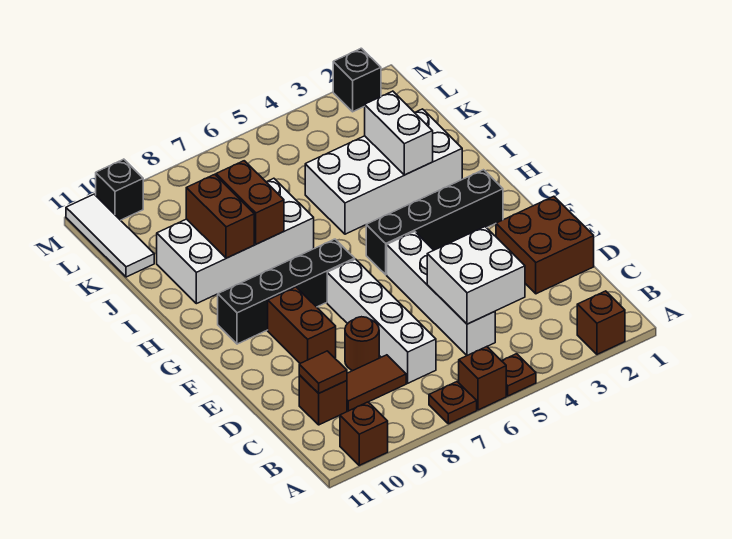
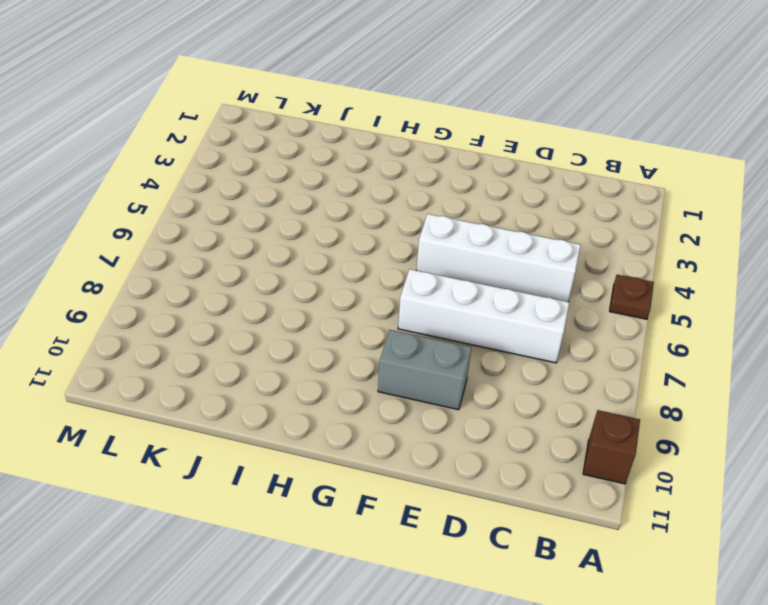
grey brick E9:F9 level 1 -> brown brick E9:F9 level 1
none -> brown brick A2 level 1
none -> brown brick A6 level 1
none -> brown plate A7 level 1

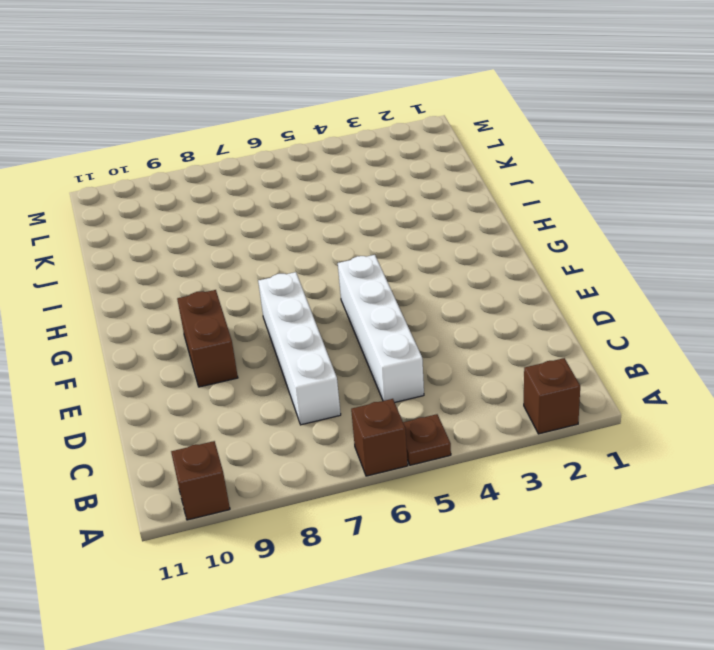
none -> brown plate A7 level 1
none -> brown tile C8:C9 level 1
none -> brown brick C10 level 1

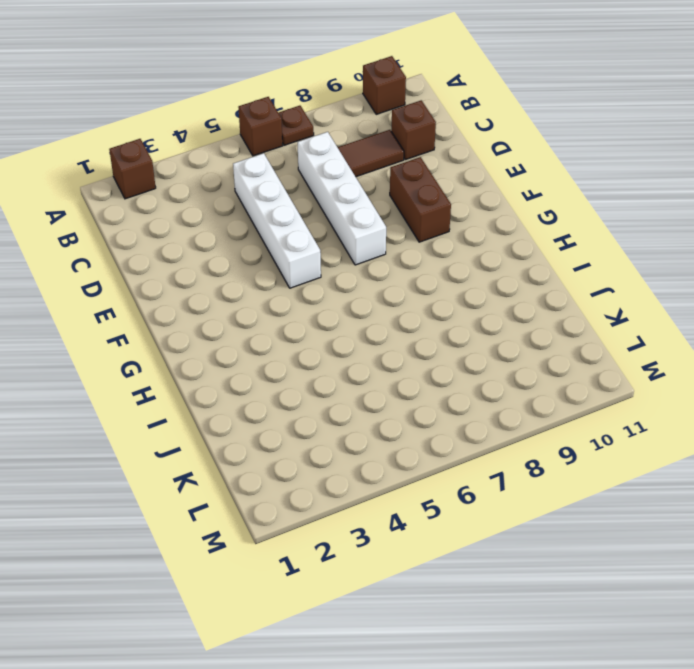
none -> brown plate A5 level 1
none -> brown brick D1:E2 level 1
none -> brown round brick D8 level 1

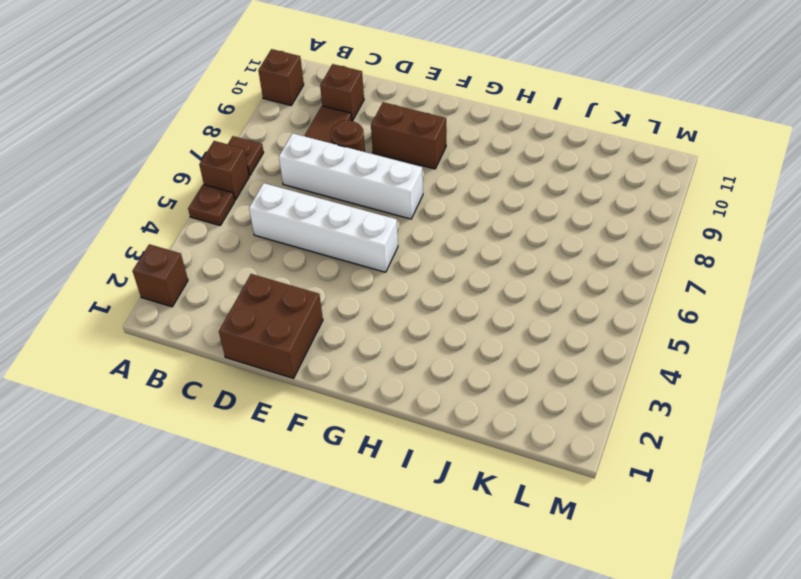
none -> black brick G2:G5 level 1
none -> black brick G7:G10 level 1
none -> white brick I2:J5 level 1

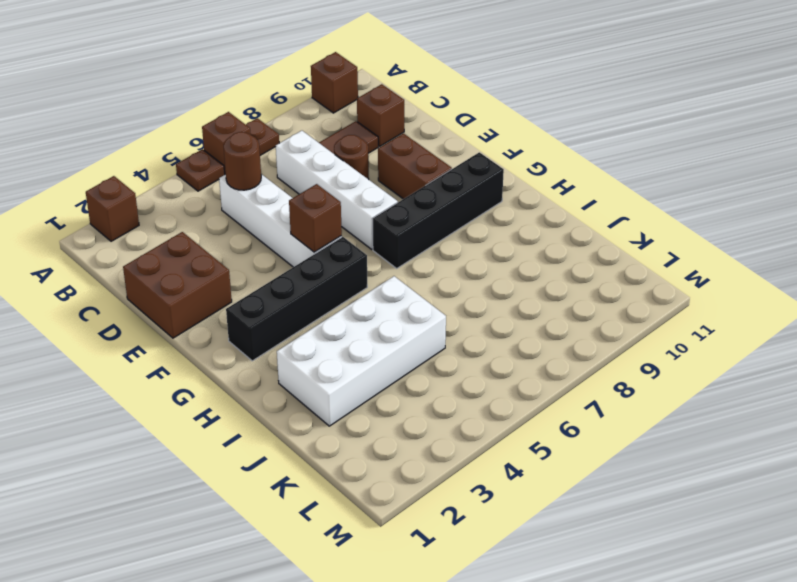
brown round brick C5 level 2 -> white brick C4:D5 level 2
brown brick F5 level 2 -> none
none -> white brick I7:J10 level 1
none -> white tile K11:M11 level 1
none -> black brick M2 level 1

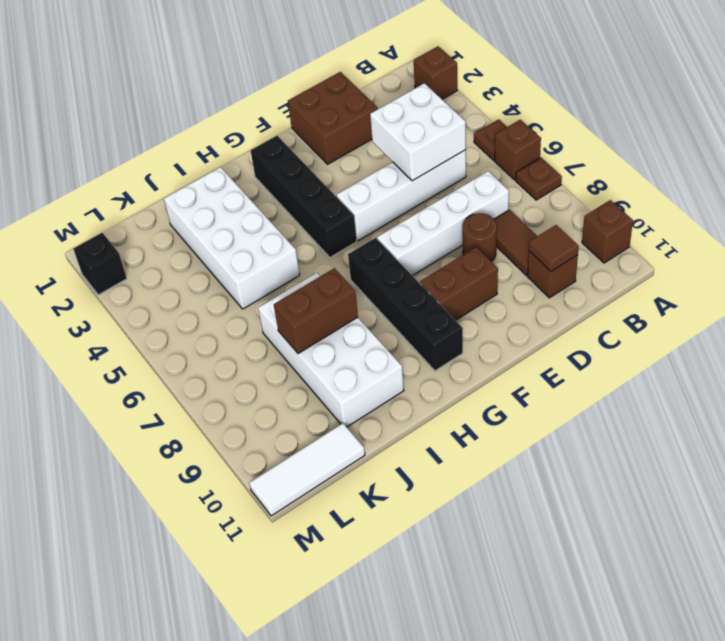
none -> black brick M10 level 1
none -> white brick I3:J3 level 2
none -> brown brick I9:J9 level 2

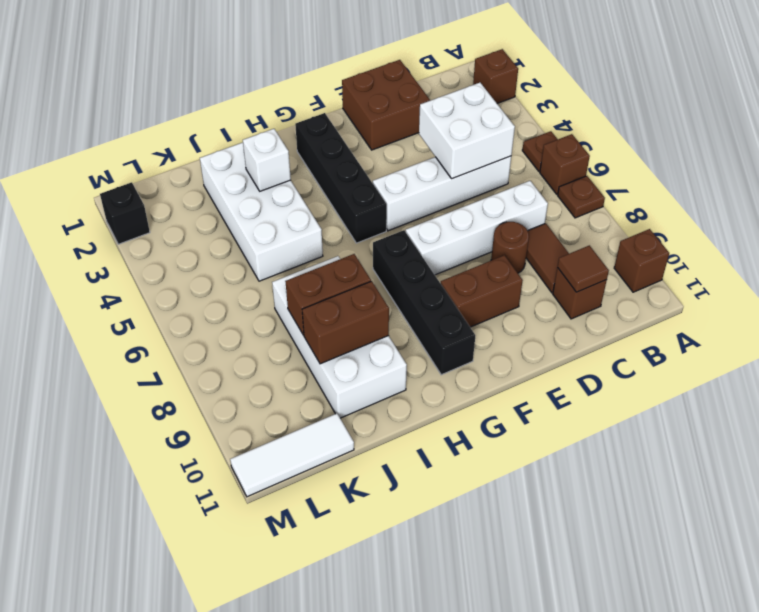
white brick I3 level 2 -> white brick I3:J3 level 2
none -> black brick M10 level 1

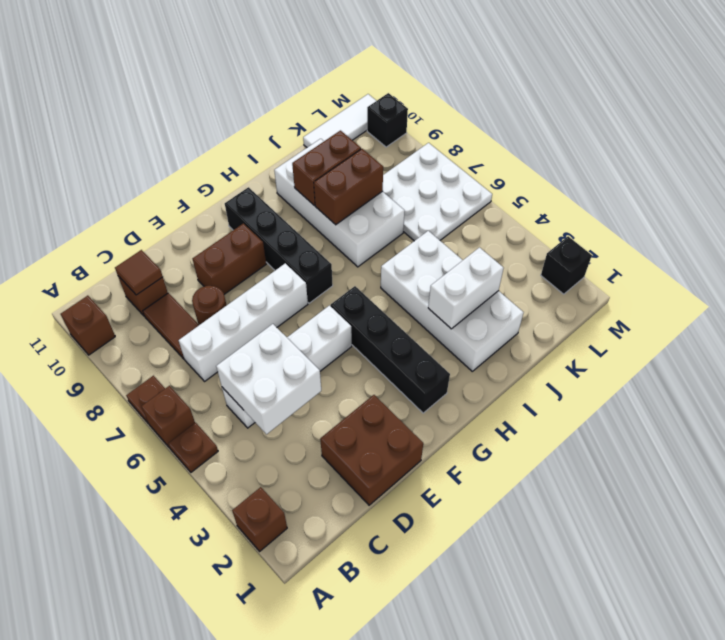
white plate K6:M8 level 1 -> none

